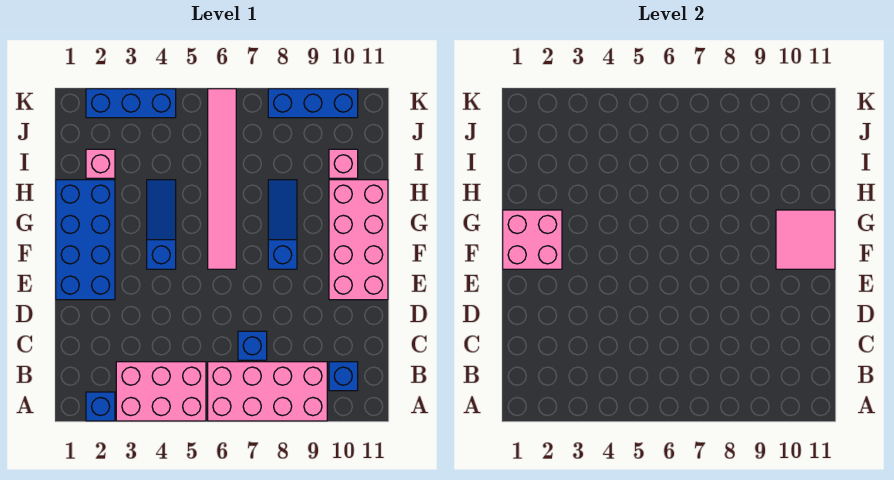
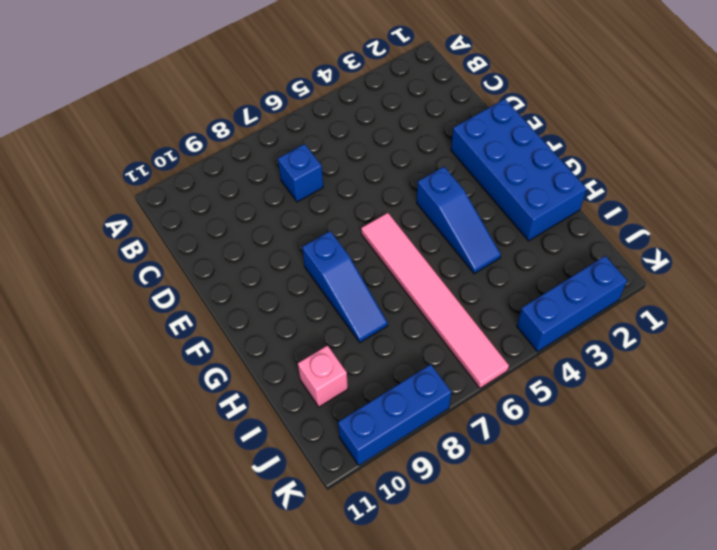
none -> blue brick A2 level 1
none -> pink brick A3:B5 level 1
none -> pink brick A6:B9 level 1

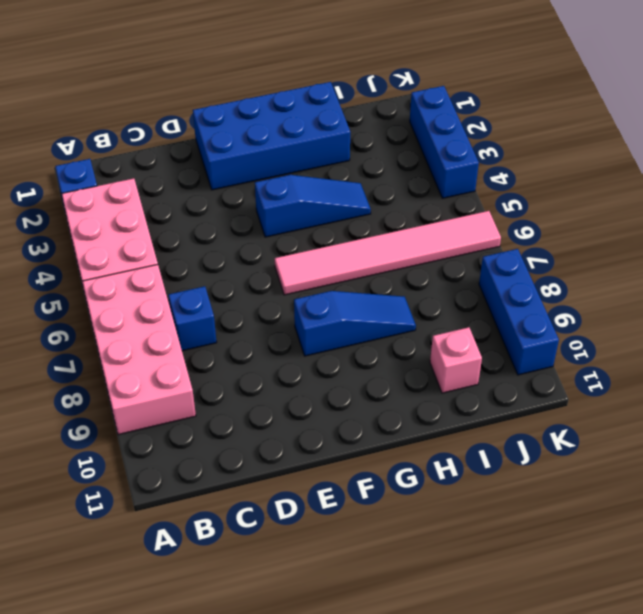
none -> blue brick B10 level 1
none -> pink brick E10:H11 level 1
none -> pink brick I2 level 1

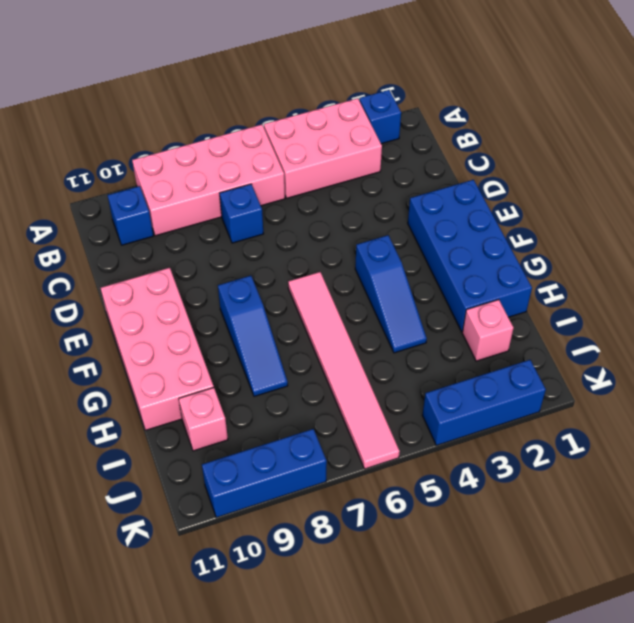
none -> pink brick F1:G2 level 2
none -> pink tile F10:G11 level 2

